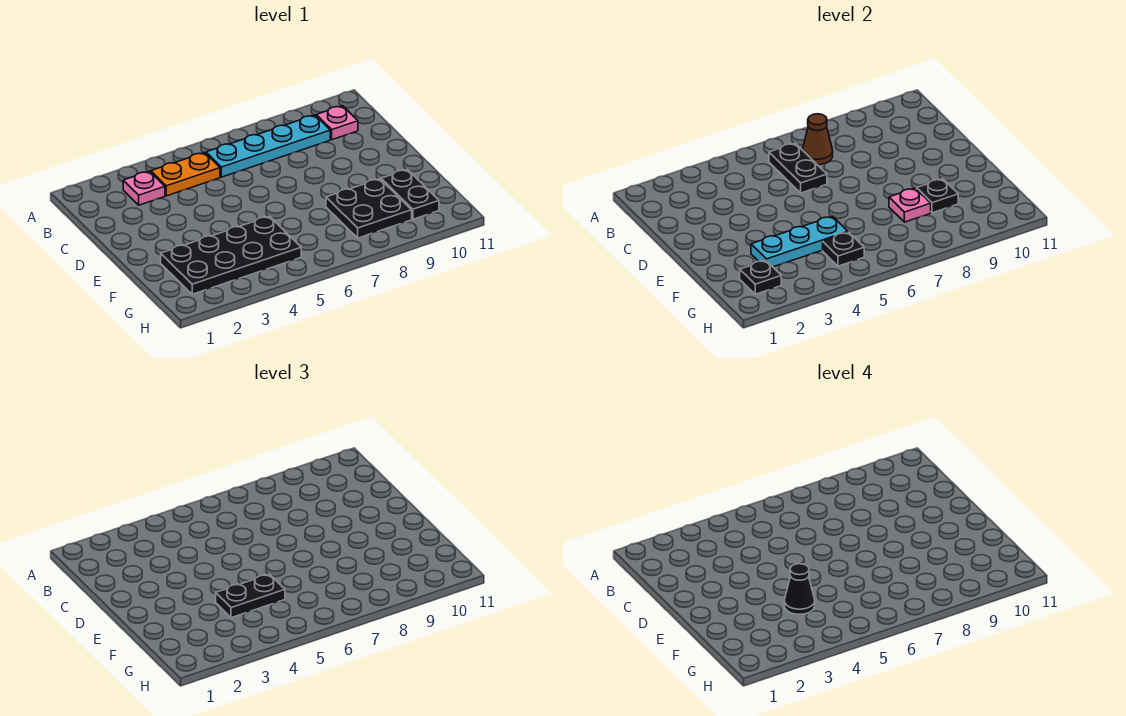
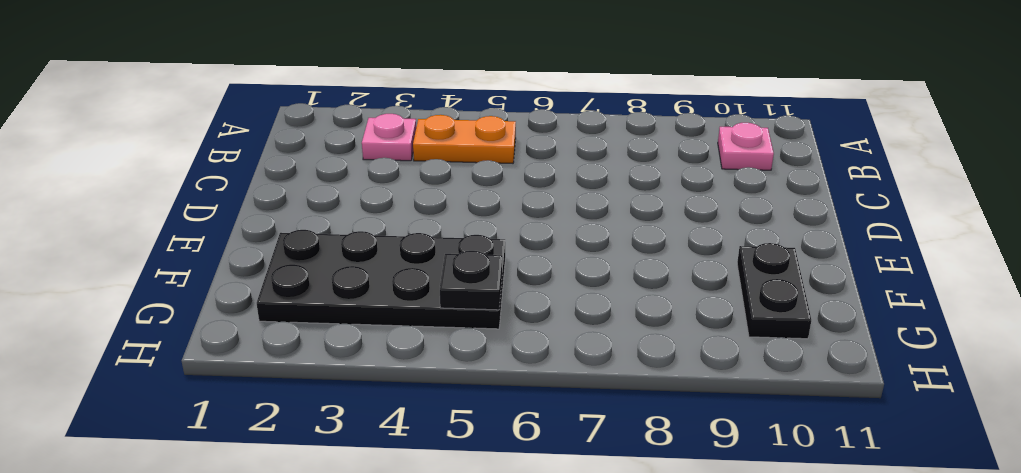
none -> cyan plate B6:B9 level 1
none -> black plate F8:G9 level 1
none -> black plate B6:C6 level 2

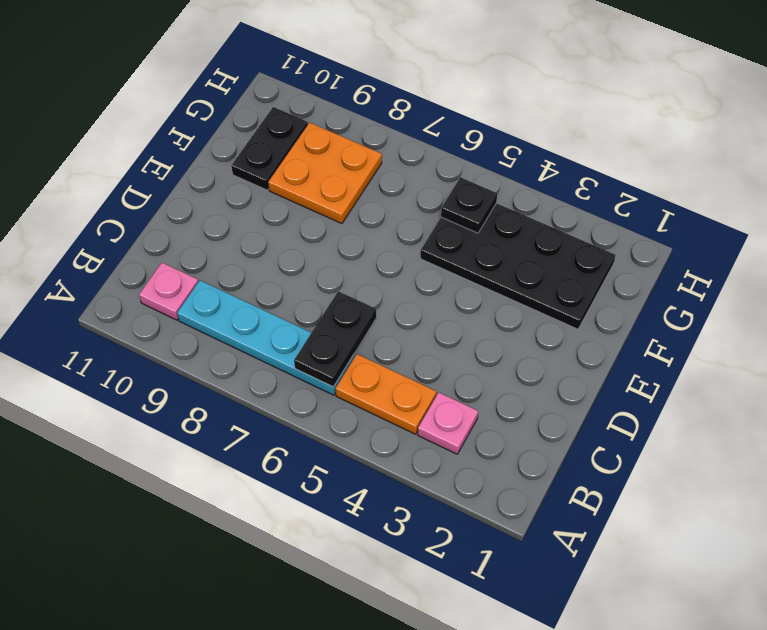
orange plate F8:G9 level 1 -> black plate F8:G9 level 1
none -> brown cone B7 level 2
none -> cyan plate F3:F5 level 2
none -> pink plate F8 level 2

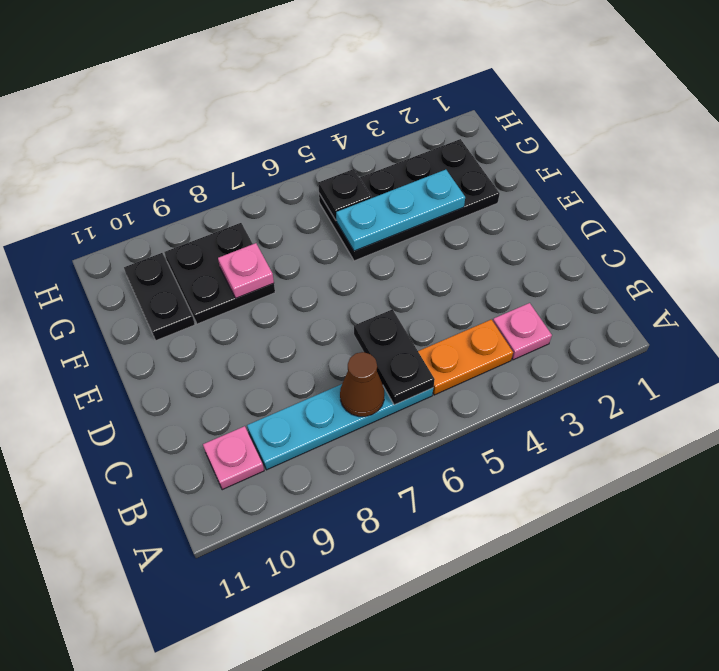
none -> black plate F9 level 2
none -> black plate G2 level 2
none -> black plate F4:F5 level 3

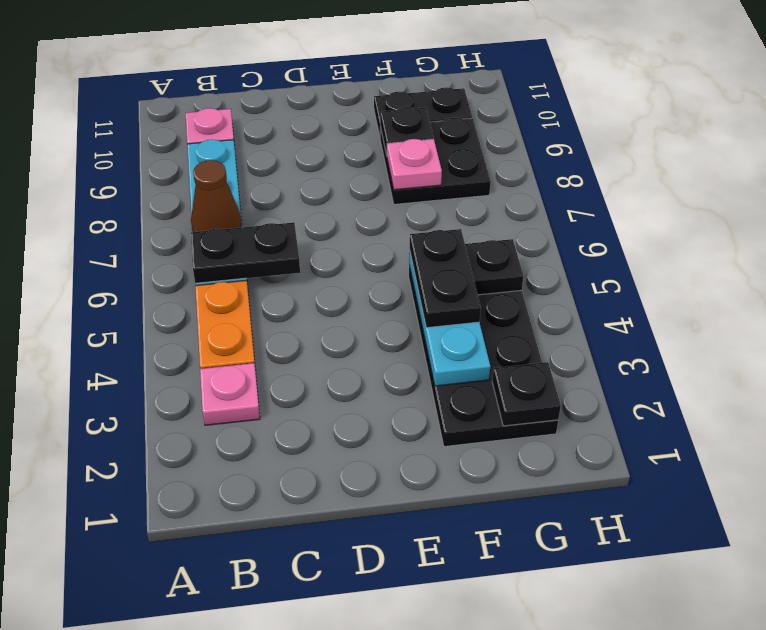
none -> black cone F4 level 4

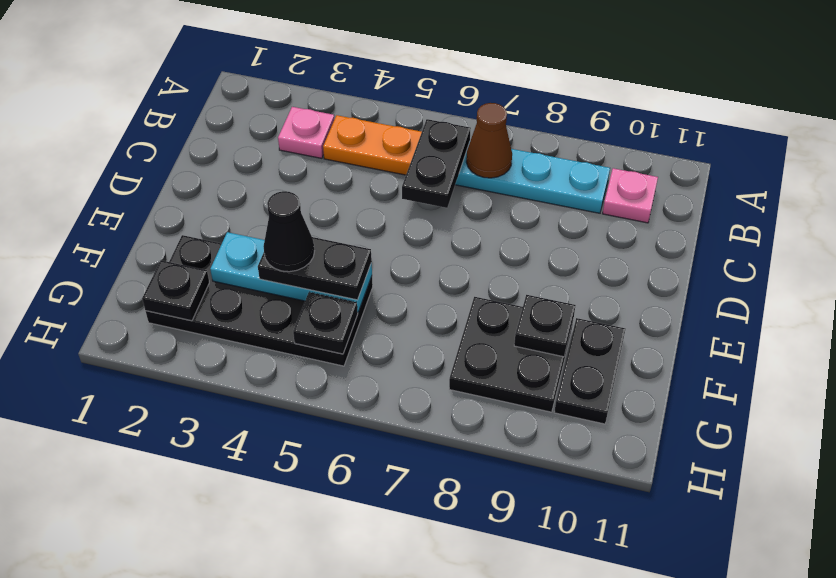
none -> pink plate F8 level 2

